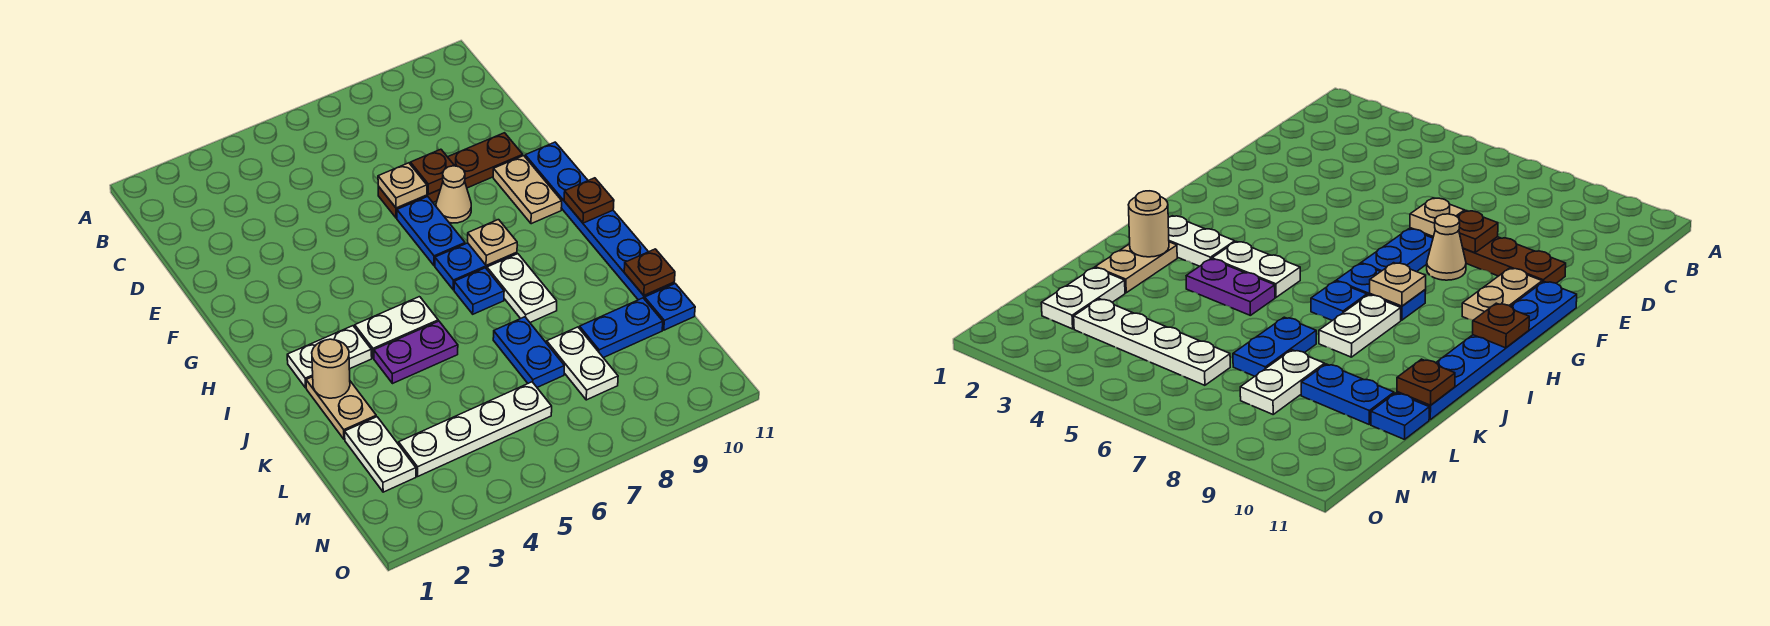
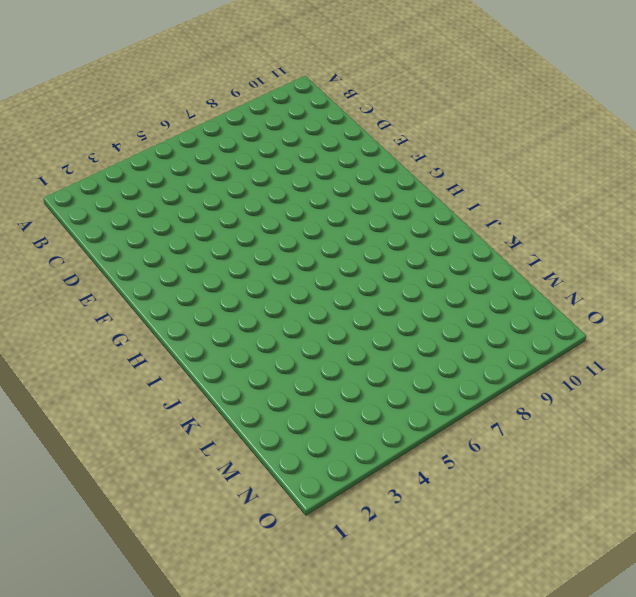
none -> brown plate E7:E10 level 1
none -> blue plate F7:G7 level 1
none -> tan cone F8 level 1

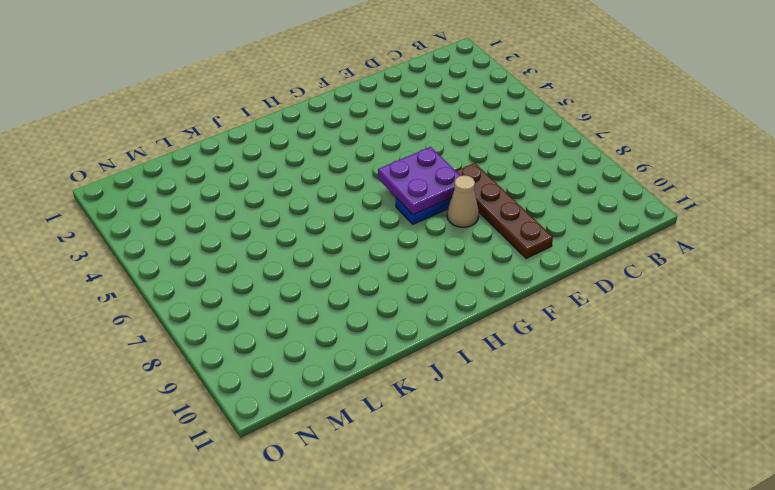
purple plate F6:G7 level 2 -> none
none -> tan plate F10:G10 level 1
none -> blue plate F11:K11 level 1
none -> blue plate H7:H8 level 1

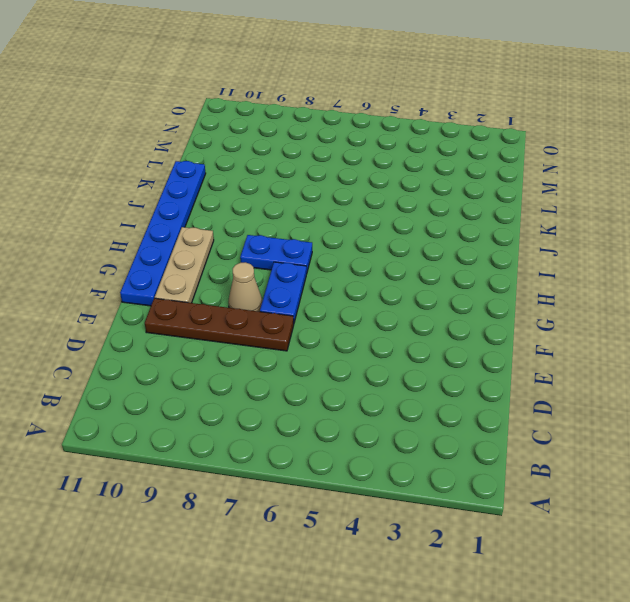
tan plate F10:H10 level 1 -> tan plate F10:G10 level 1
none -> white plate I2:I3 level 1
none -> white plate I4:I5 level 1
none -> blue plate I7 level 1

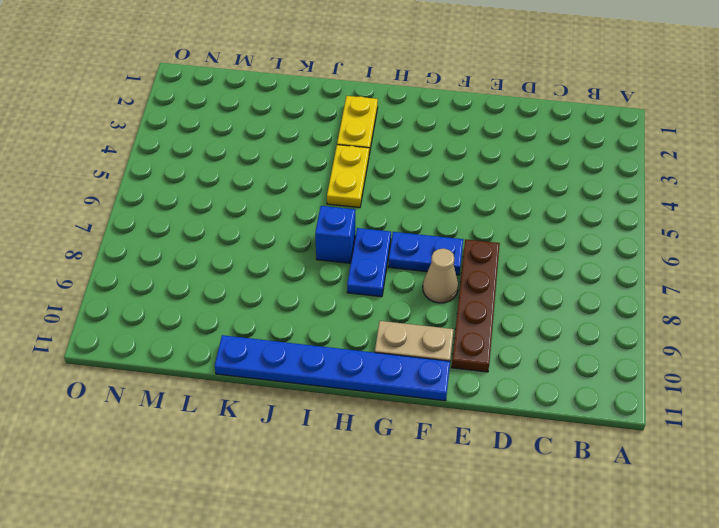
yellow plate I2:I3 level 1 -> white plate I2:I3 level 1
yellow plate I4:I5 level 1 -> white plate I4:I5 level 1
blue brick I7 level 1 -> blue plate I7 level 1
none -> white plate I8:J8 level 1
none -> tan plate J2:K2 level 1
none -> purple plate J4:J5 level 1

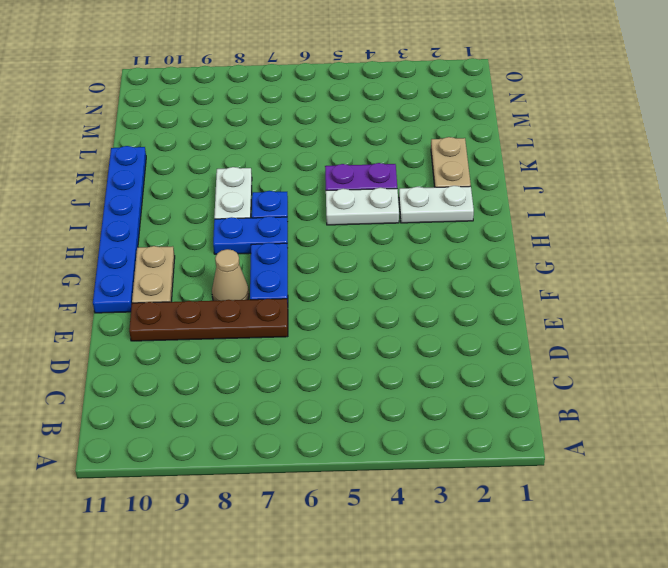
none -> blue plate K7:L7 level 1
none -> white plate L2:M2 level 1
none -> white plate L8:M8 level 1

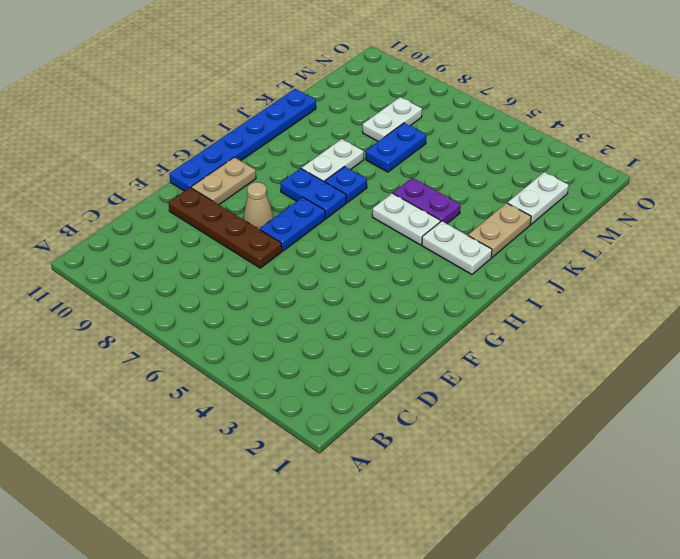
none -> blue plate L9:L10 level 1
none -> blue plate L11 level 1
none -> white plate M3:M6 level 1

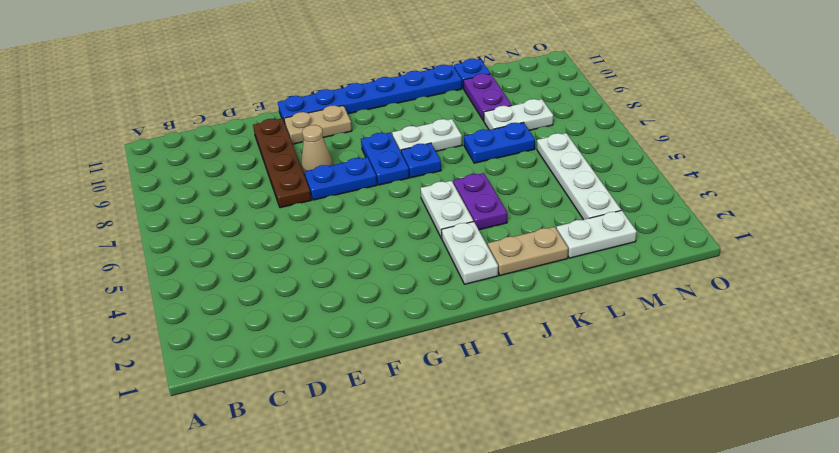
purple plate L9:L10 level 1 -> blue plate L9:L10 level 1
none -> tan plate E7 level 2
none -> brown plate E8 level 2
none -> tan plate H8 level 2

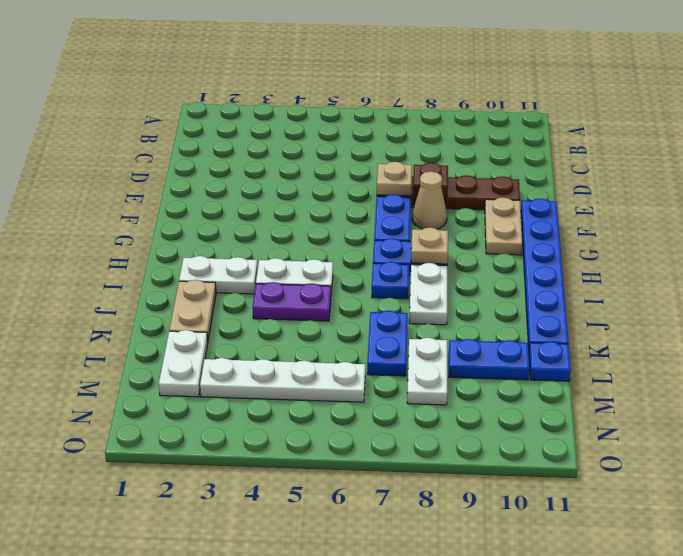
none -> brown plate H11 level 2
none -> tan round brick J2 level 2
none -> brown plate K11 level 2

